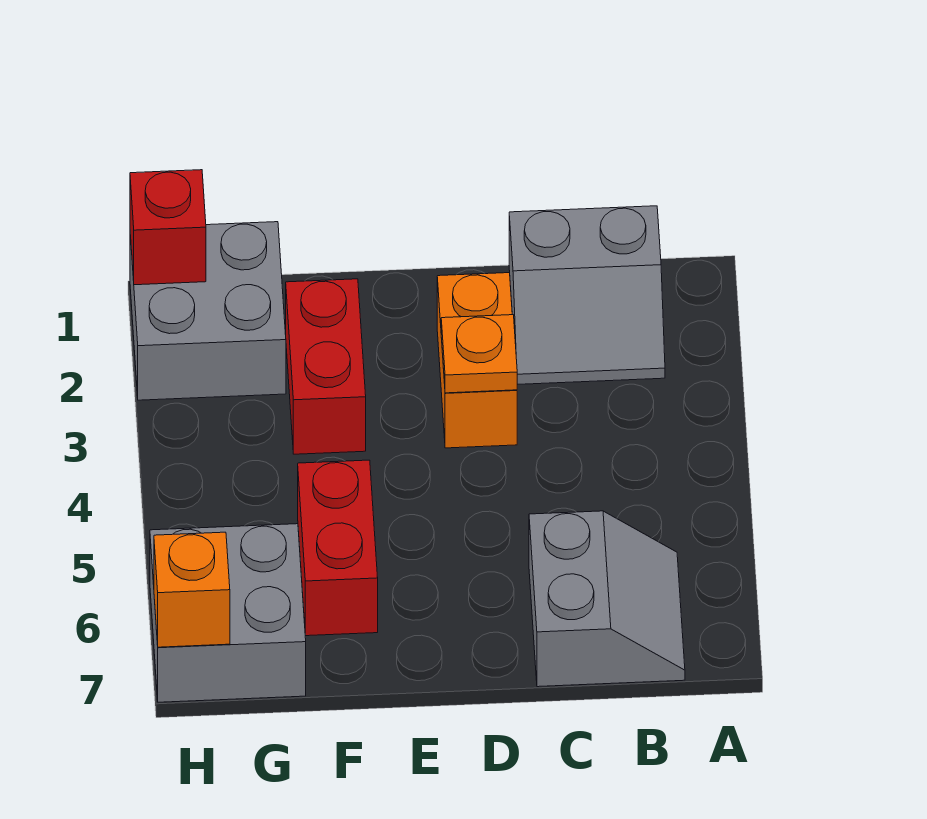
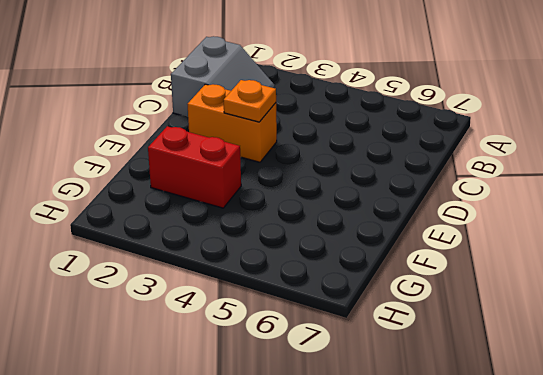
none -> grey slope B6:C7 level 1 top C
none -> red brick F5:F6 level 1

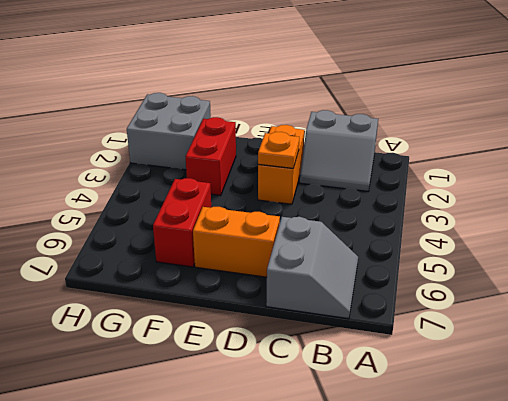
orange brick D6:E6 level 1 -> none
none -> grey brick G6:H7 level 1
none -> red brick H1 level 2

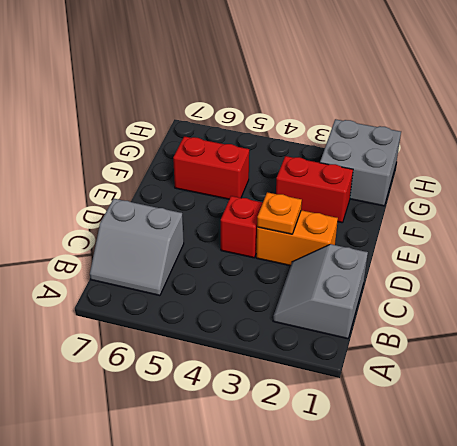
red brick D4 level 1 -> red brick H1 level 2
none -> grey brick G6:H7 level 1
none -> orange brick H7 level 2

